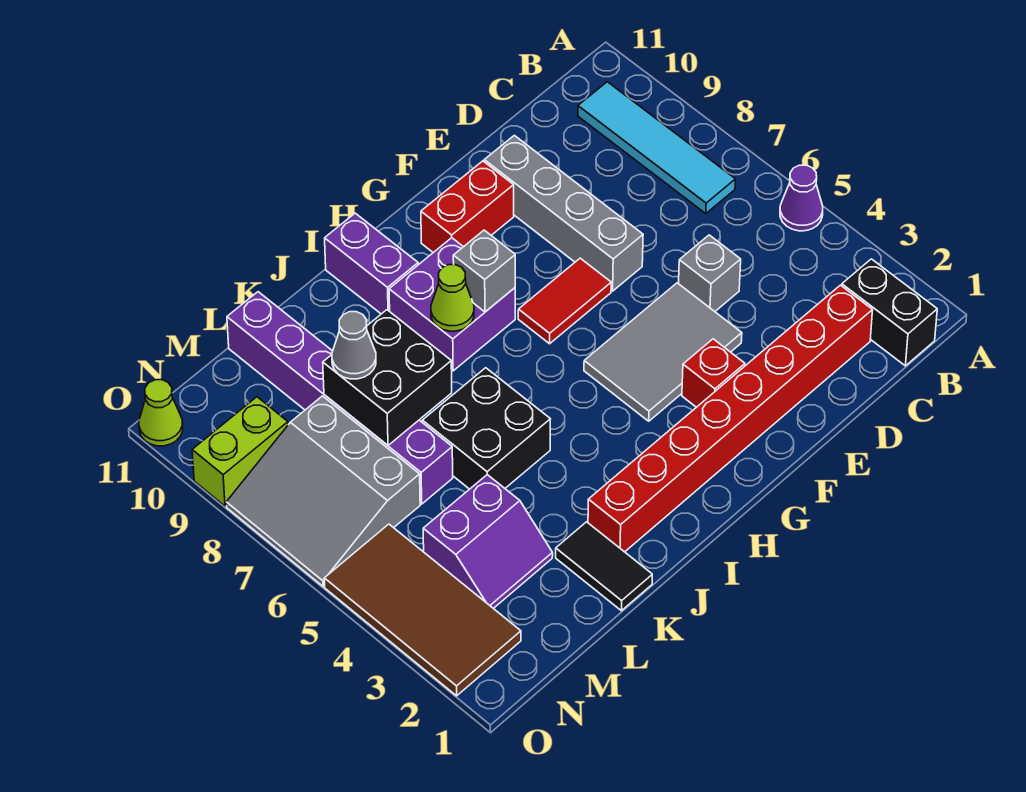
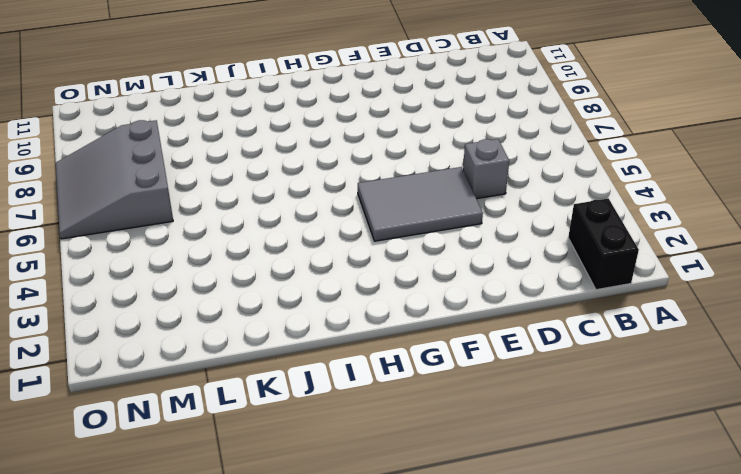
none -> purple cone A5 level 1
none -> cyan tile B7:B10 level 1
none -> red brick C2:J2 level 1

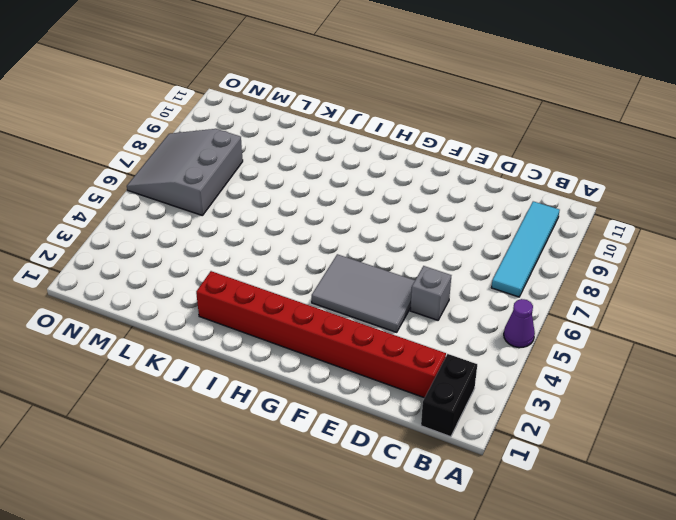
none -> grey brick E7:E10 level 1
none -> red brick F3 level 1
none -> red tile F7:G7 level 1

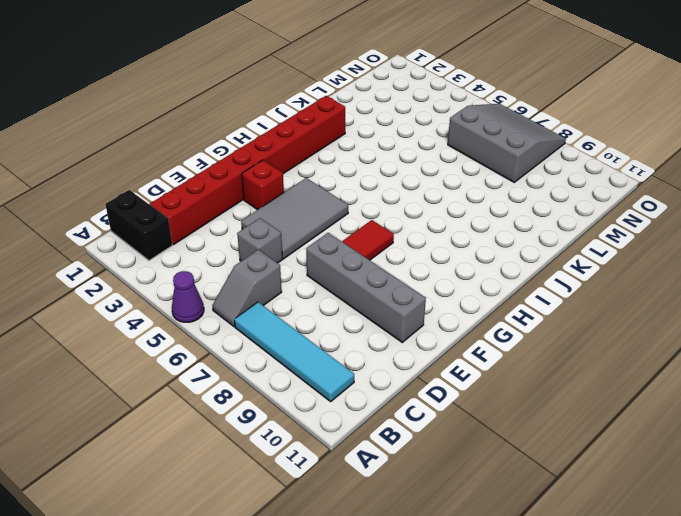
grey slope B6:C6 level 1 top C -> none
none -> red brick F10:G10 level 1
none -> purple brick H8:I9 level 1
none -> purple brick I10:I11 level 1

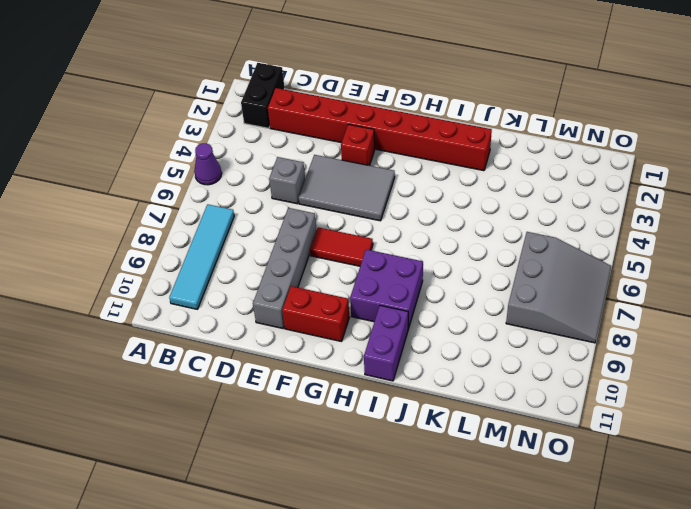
none -> black brick J5:K6 level 1
none -> black tile K1:K2 level 1
none -> purple slope L3:M4 level 1 top 4

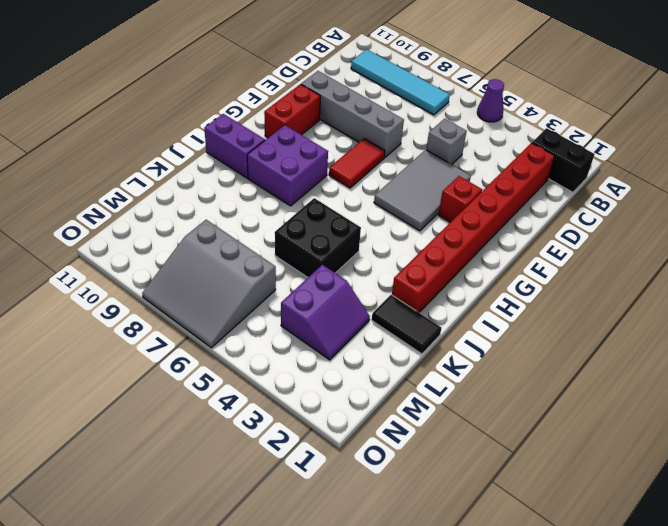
none -> purple brick L6:L11 level 1
none -> brown tile N2:O5 level 1
none -> lime brick N9:O9 level 1

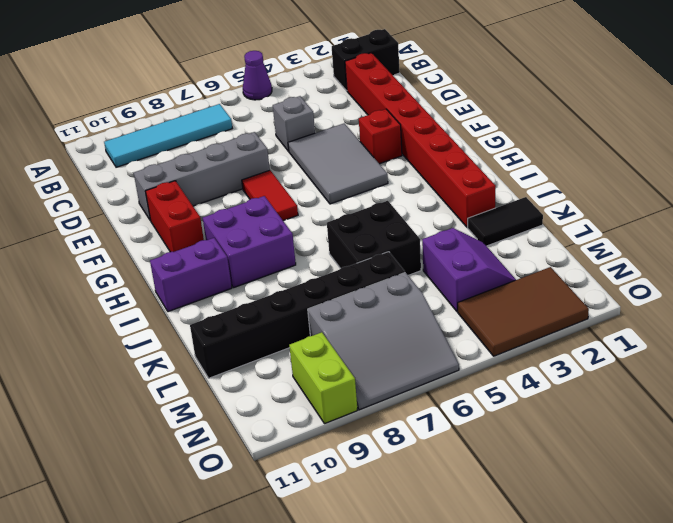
black brick L6:L11 level 1 -> purple brick L6:L11 level 1
brown tile N2:O4 level 1 -> brown tile N2:O5 level 1
none -> lime cone O11 level 1
none -> grey brick H8 level 2
none -> lime cone I8 level 2

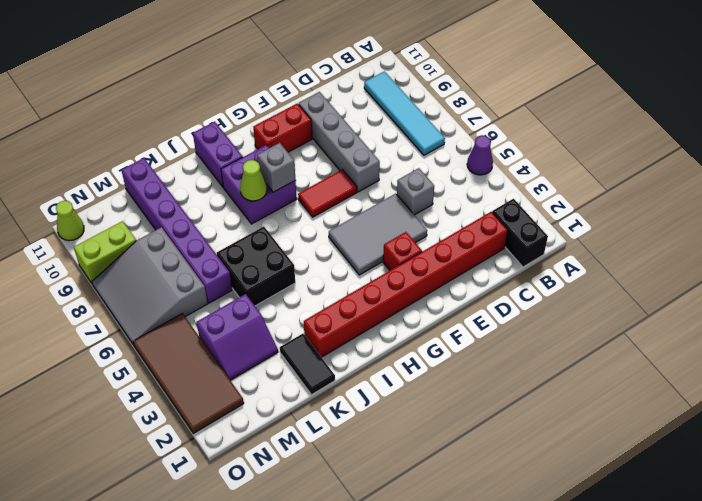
none -> black brick K7:L8 level 2
none -> grey cone L8 level 3

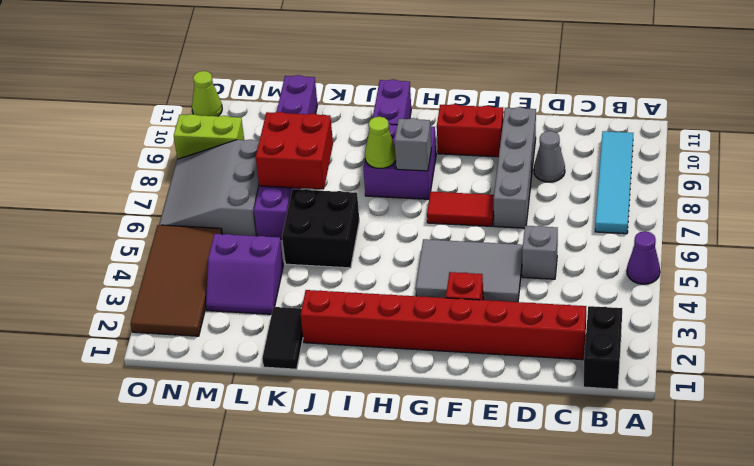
grey cone D9 level 1 -> grey cone L8 level 3
red brick K7:L8 level 2 -> black brick K7:L8 level 2

